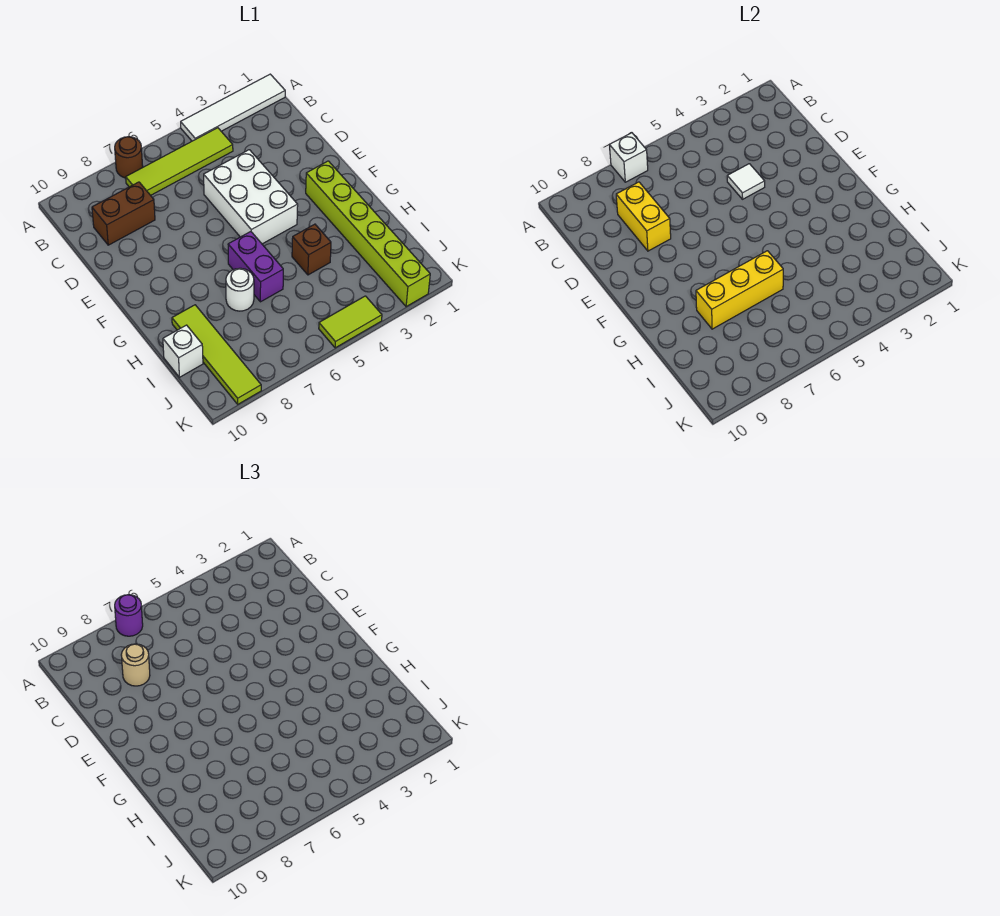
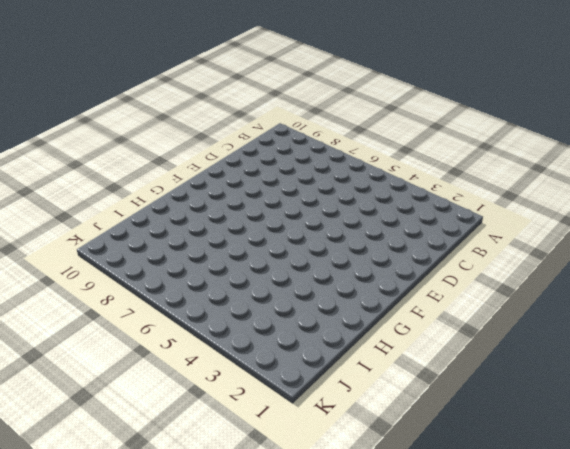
none -> white tile A1:A4 level 1
none -> brown round brick A7 level 1
none -> lime tile B4:B7 level 1

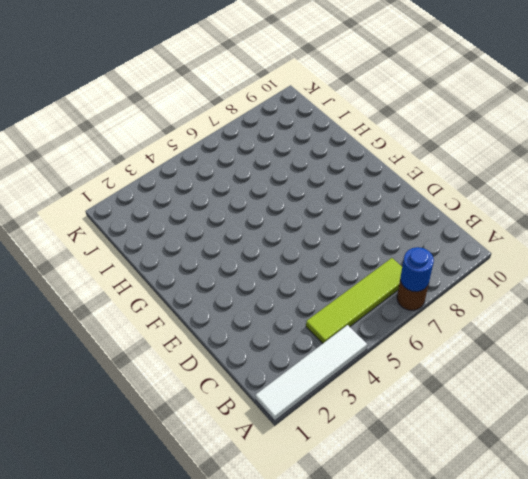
blue round brick A7 level 2 -> white brick A7 level 2
none -> brown brick C8:C9 level 1
none -> white brick D4:F5 level 1
none -> lime brick F2:K2 level 1

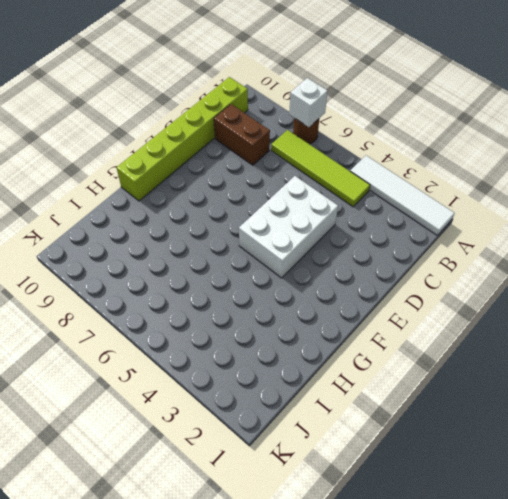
lime brick B10:G10 level 1 -> lime brick F2:K2 level 1
none -> purple brick G6:H6 level 1
none -> brown brick H4 level 1
none -> white round brick H7 level 1

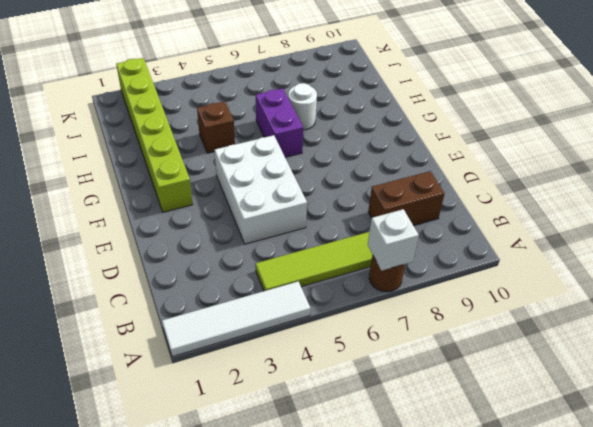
none -> lime tile H9:K9 level 1
none -> white brick I10 level 1
none -> lime tile K4:K5 level 1

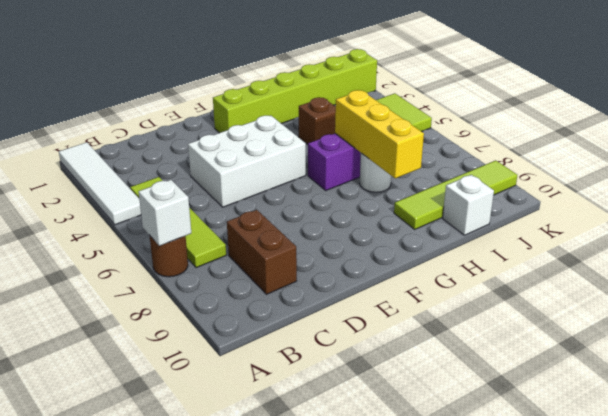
none -> yellow brick C8:D8 level 2
none -> white tile D4 level 2
none -> purple round brick A7 level 3

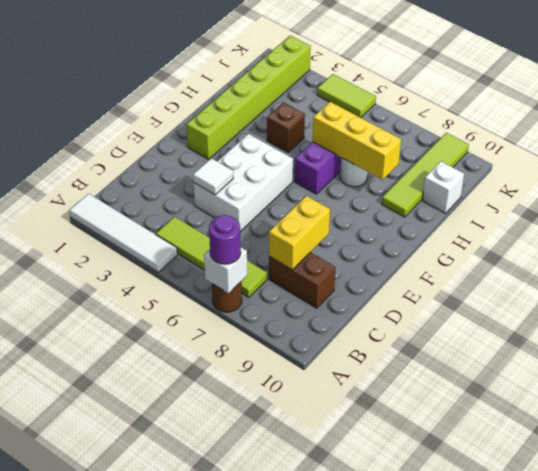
none -> tan round brick C8 level 3

